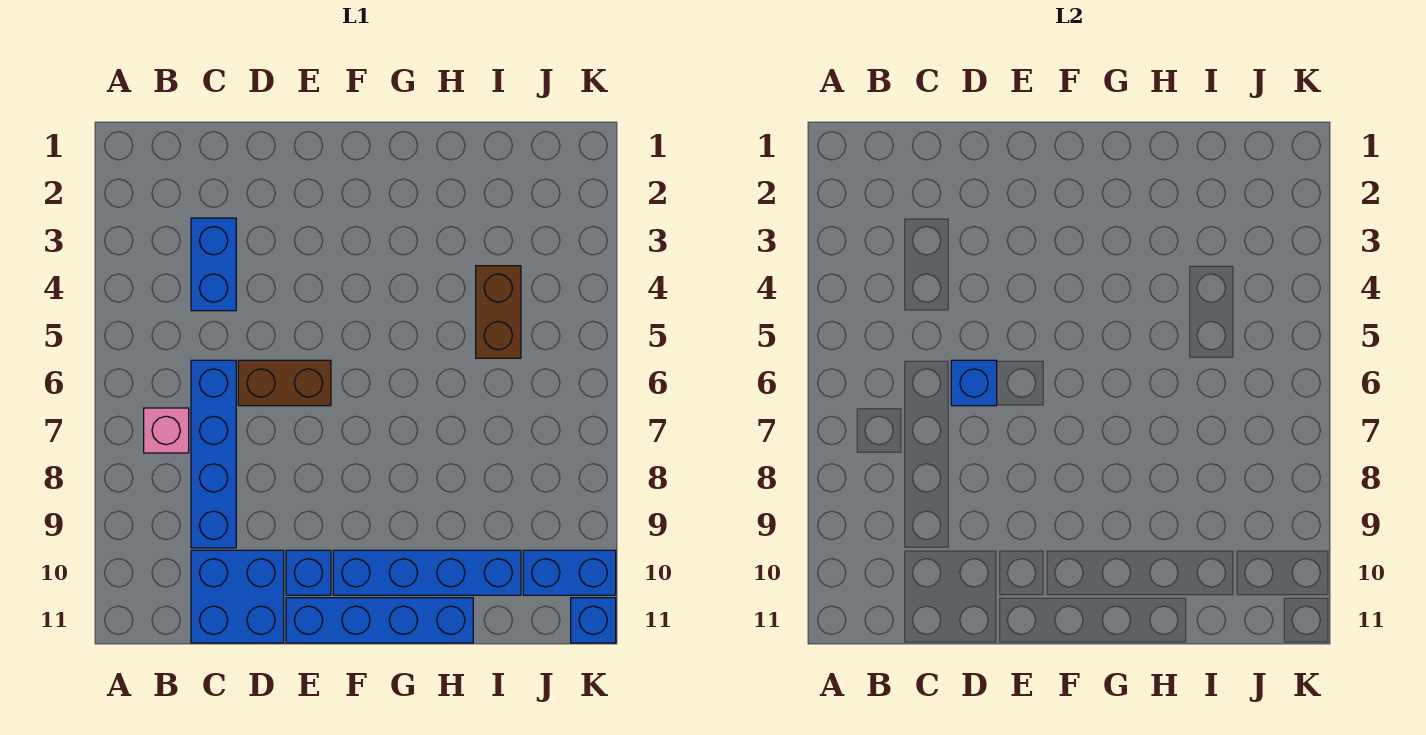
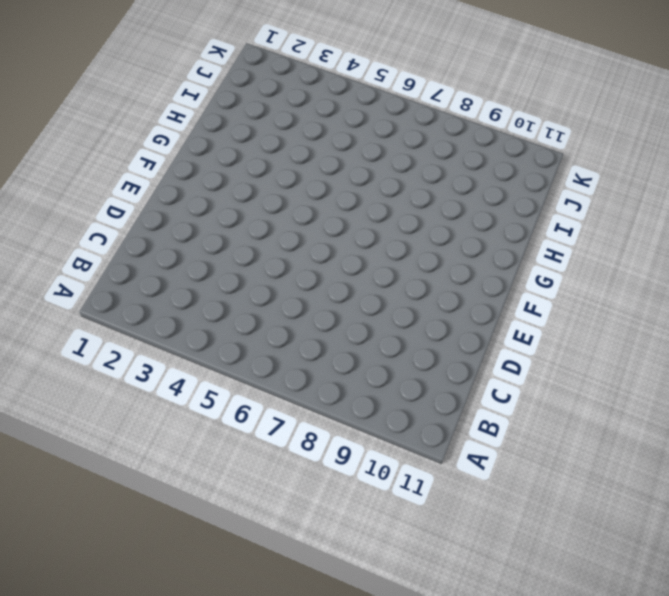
none -> pink brick B7 level 1
none -> blue brick C3:C4 level 1
none -> blue brick C6:C9 level 1

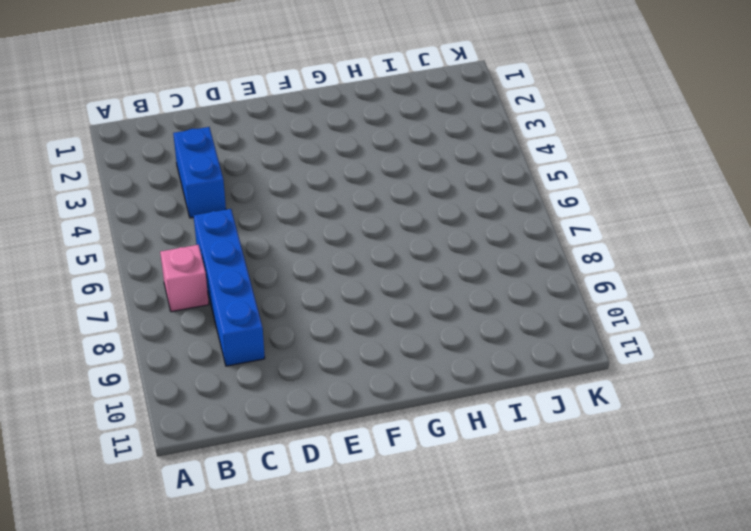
none -> blue brick C10:D11 level 1
none -> brown brick D6:E6 level 1
none -> blue brick E10 level 1

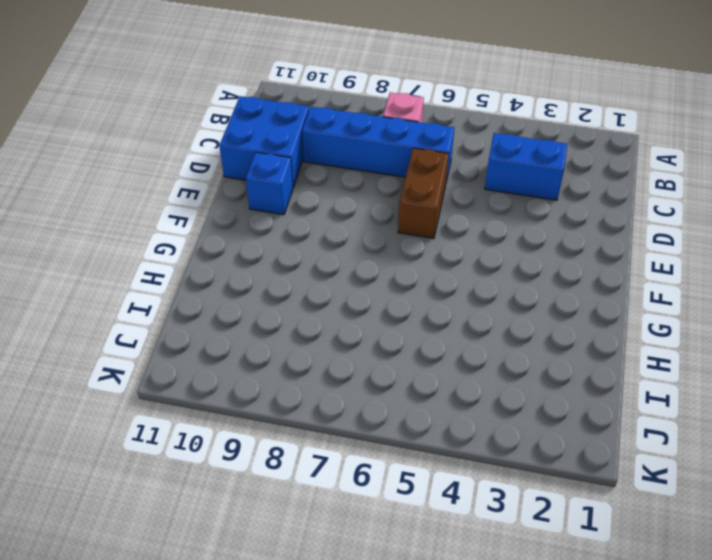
none -> blue brick E11:H11 level 1
none -> blue brick F10:I10 level 1
none -> brown brick I4:I5 level 1

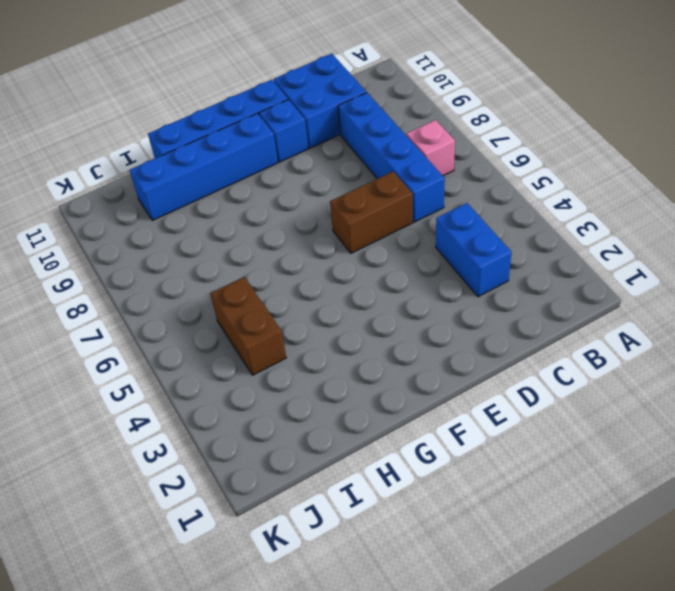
none -> blue brick J10:K10 level 1
none -> blue brick K11 level 1
none -> blue brick D6 level 2

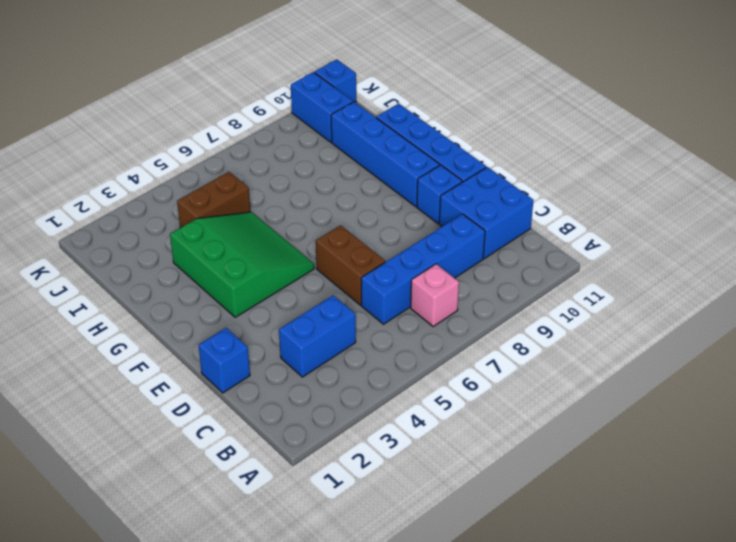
blue brick D1 level 1 -> blue brick D6 level 2
green slope F3:H5 level 1 top 3 -> none

